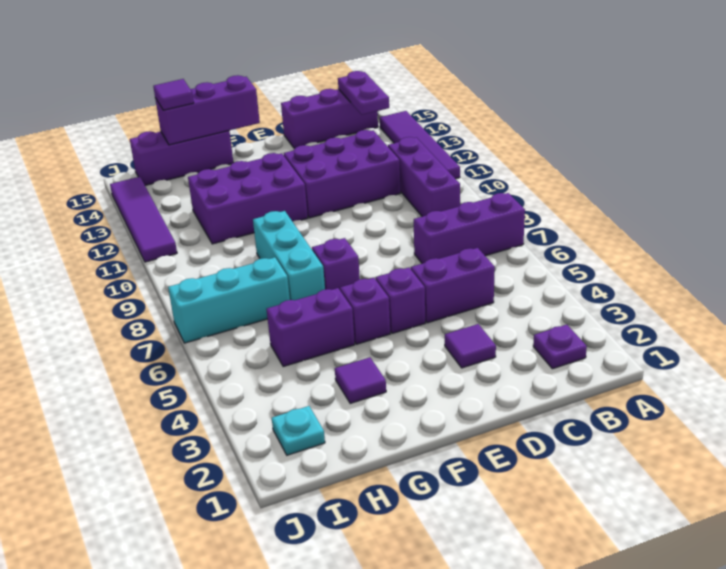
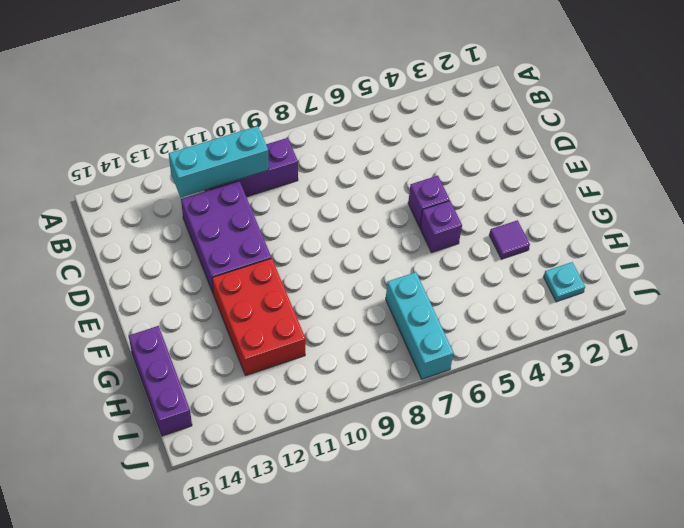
cyan brick B10:B12 level 2 -> cyan brick G7:G9 level 1
red brick F11:H12 level 1 -> purple brick F11:H12 level 1
none -> purple brick A7:C7 level 1
none -> purple tile A11:A14 level 1
none -> purple plate B2 level 1

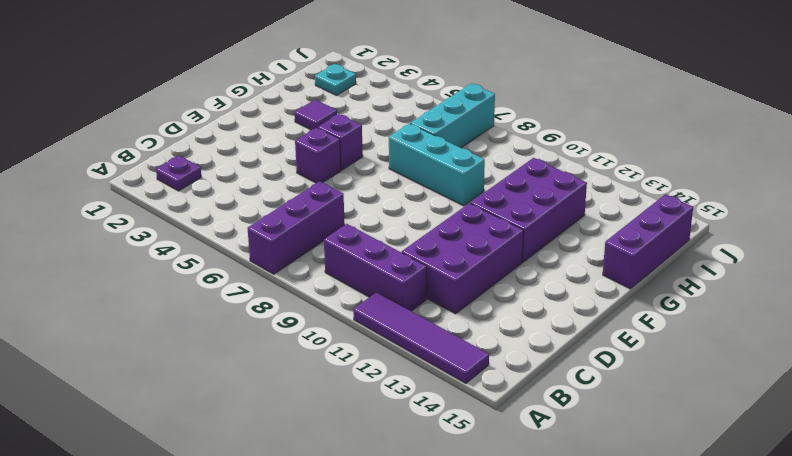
none -> purple brick B15:D15 level 1
none -> purple brick C5:D5 level 1
none -> purple tile D3 level 1

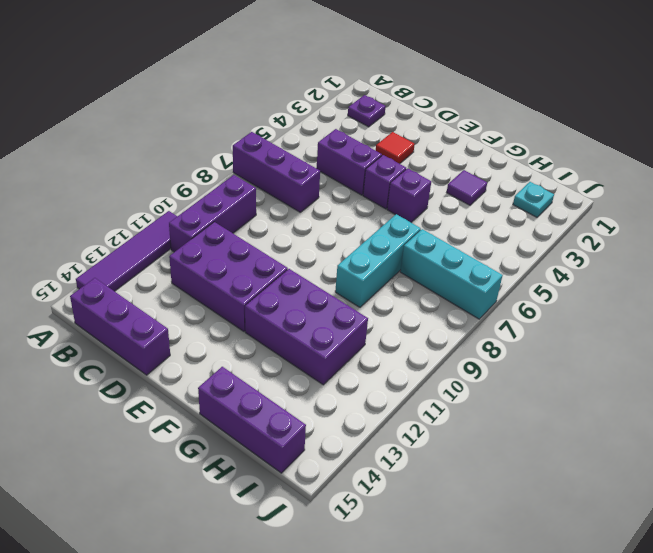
red tile D3 level 1 -> purple tile D3 level 1
none -> purple brick F7 level 1
none -> purple brick G5:H5 level 1
none -> purple tile J11:J14 level 1

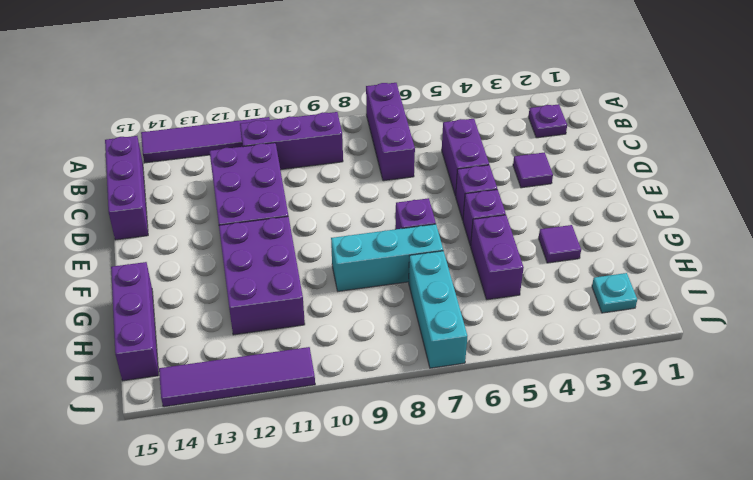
none -> purple plate B14:B15 level 2
none -> purple brick F15:H15 level 2
none -> purple tile H15 level 3

